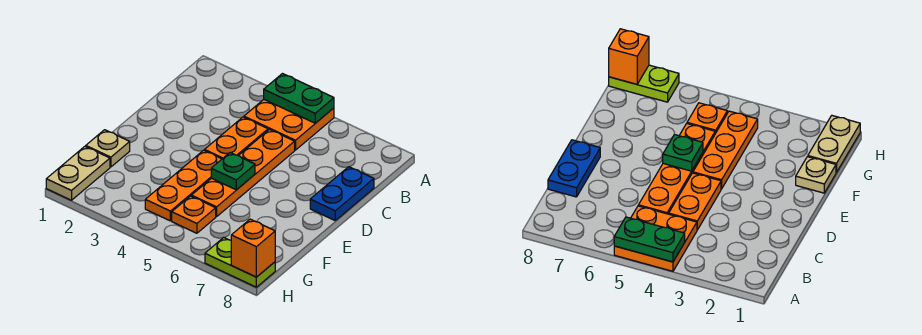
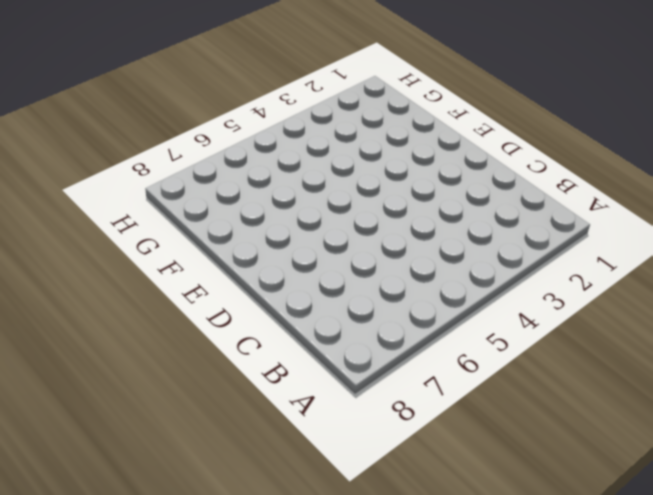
none -> orange plate A4:B5 level 1
none -> orange plate C4:D4 level 1
none -> orange plate C5:F5 level 1

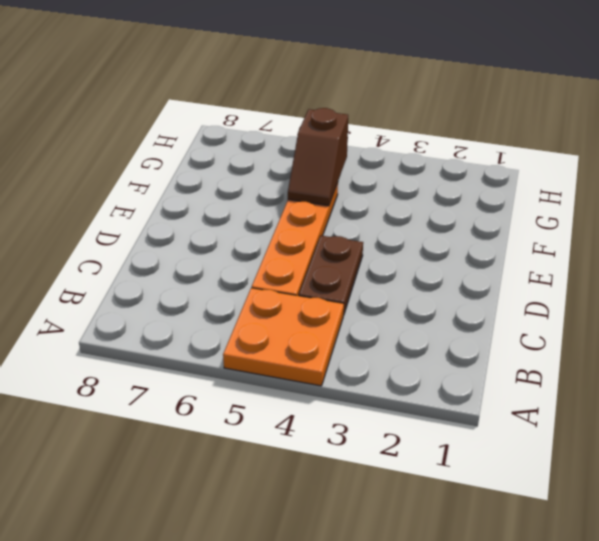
brown plate C4:D4 level 1 -> orange plate C4:D4 level 1
brown slope F5:G5 level 2 top G -> none
none -> blue plate C8:D8 level 1
none -> orange plate E4:G4 level 1
none -> tan plate F1 level 1

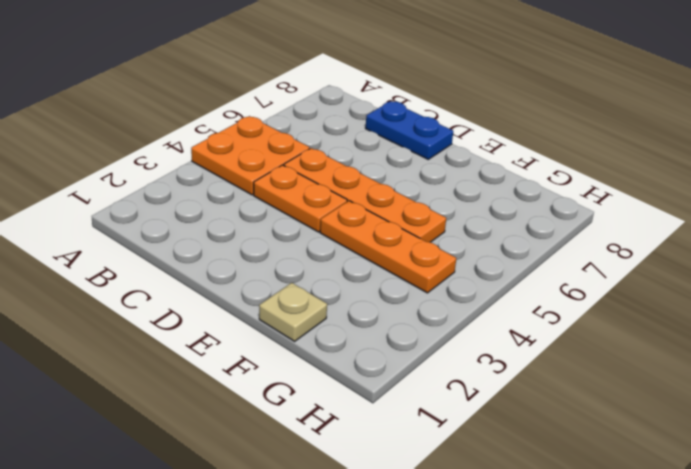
none -> tan plate G1:H1 level 1
none -> orange plate G5 level 1
none -> lime plate H7:H8 level 1

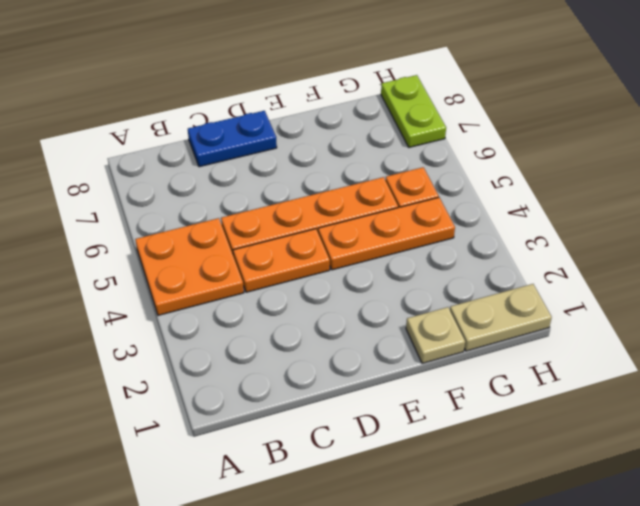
none -> green plate A4:A5 level 2
none -> green plate E5 level 2
none -> orange brick H8 level 2

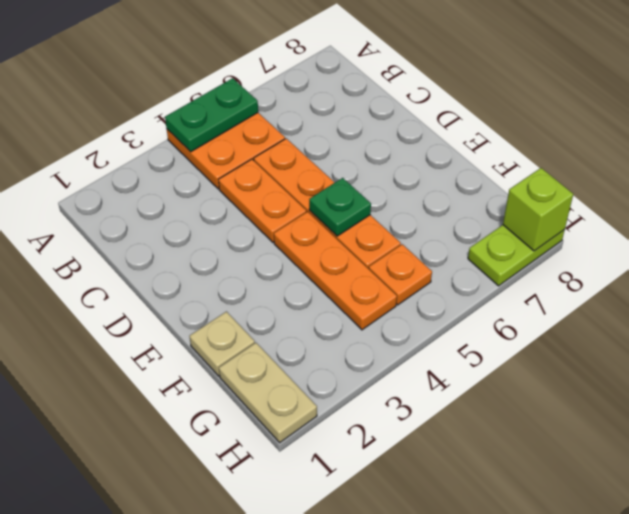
lime brick H8 level 2 -> orange brick H8 level 2
none -> blue plate C8:D8 level 1

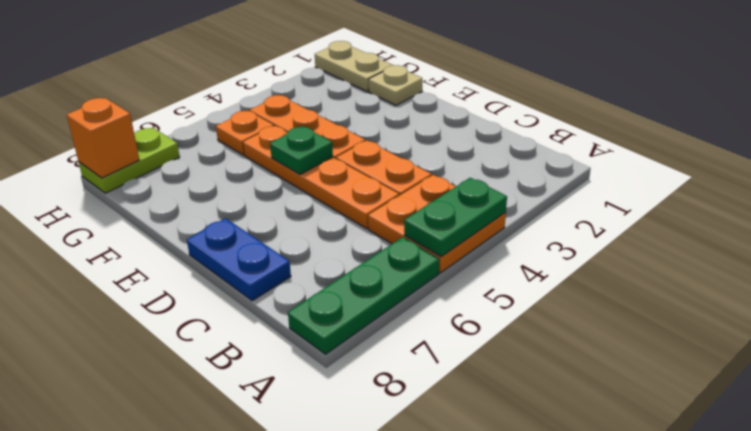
green plate A6:A8 level 1 -> none

